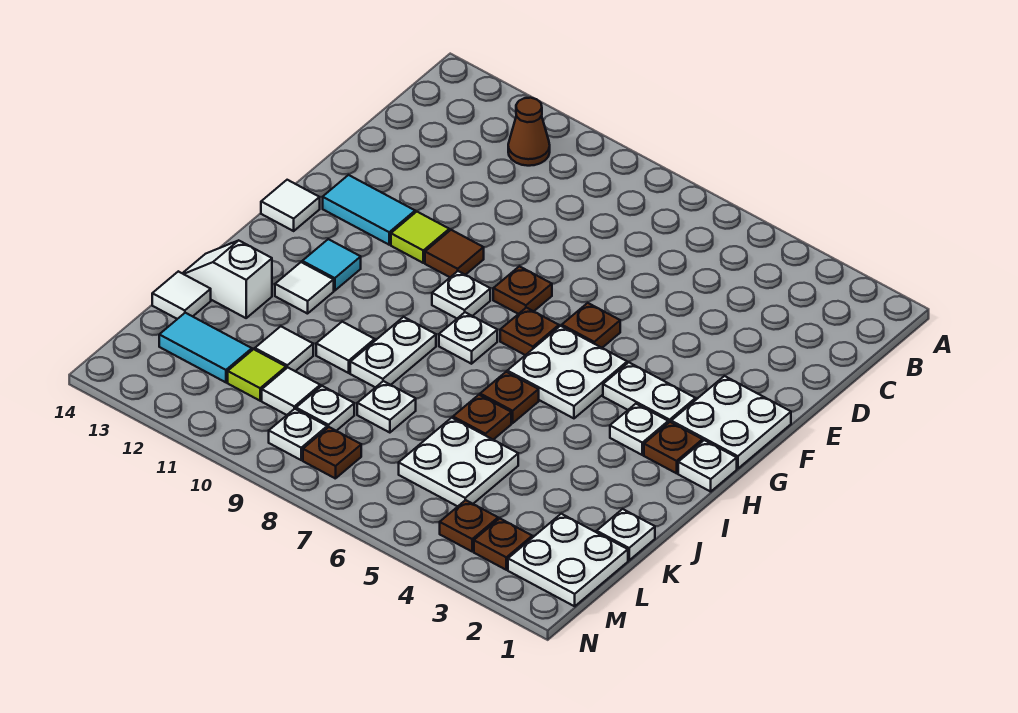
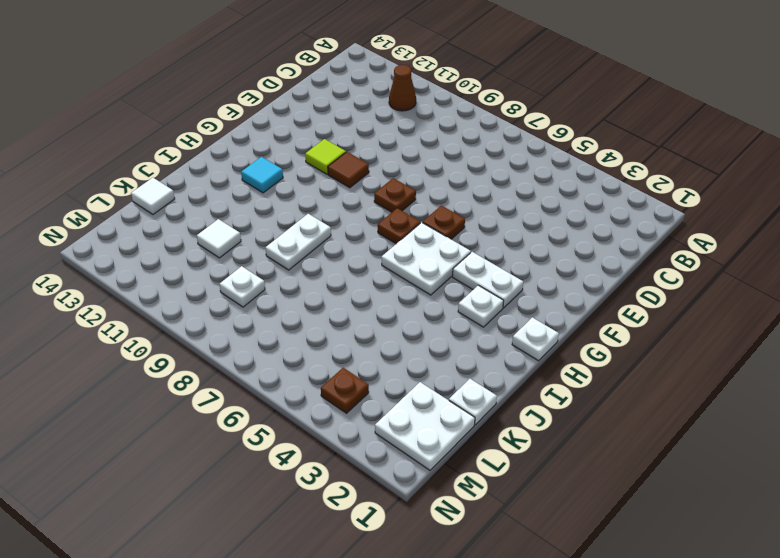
none -> white plate F1:G2 level 1
none -> cyan tile F12:F13 level 1
none -> white plate G9 level 1
none -> white tile G14 level 1

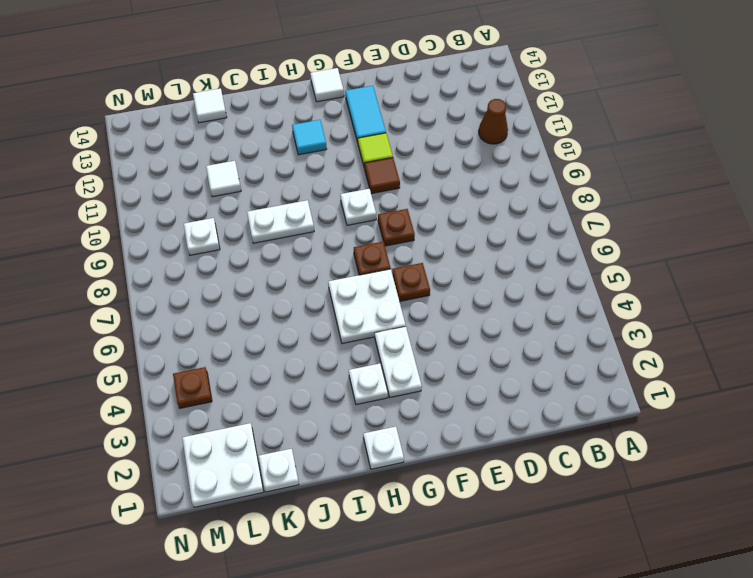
none -> white plate F1:G2 level 1
none -> brown plate H2 level 1
none -> white plate H8 level 1
none -> brown plate I6 level 1

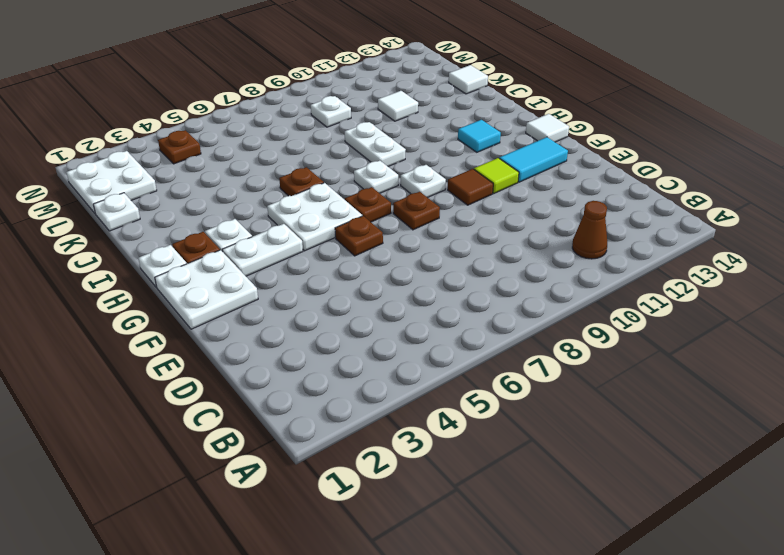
none -> white tile I12 level 1
none -> brown plate J6 level 1
none -> white tile J10 level 1
none -> white slope J13:J14 level 1 top 13

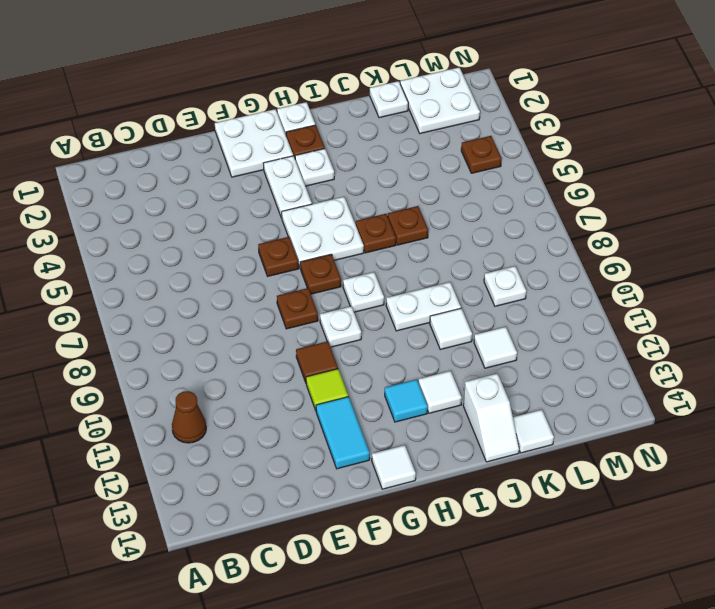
none -> white plate K5:L6 level 1
none -> white plate K8 level 1
none -> white tile L10 level 1
none -> lime tile L11 level 1

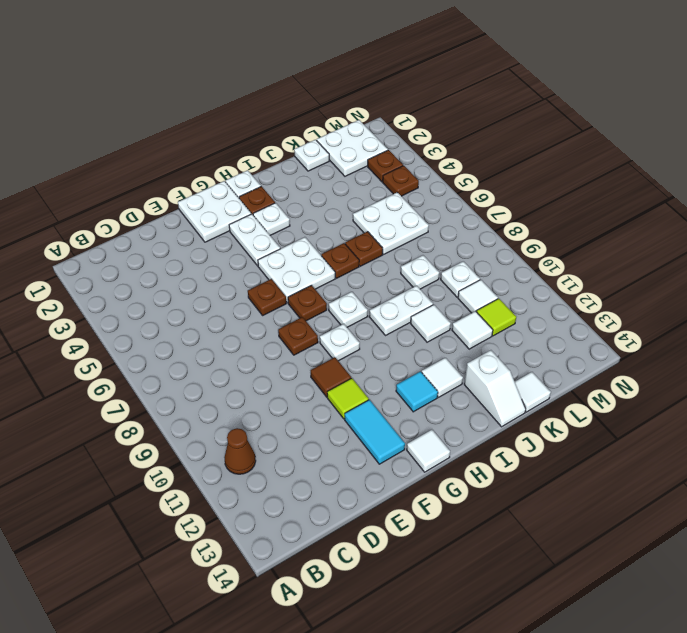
none -> cyan tile L12:L13 level 1
none -> brown plate M8 level 1
none -> white plate M9 level 1

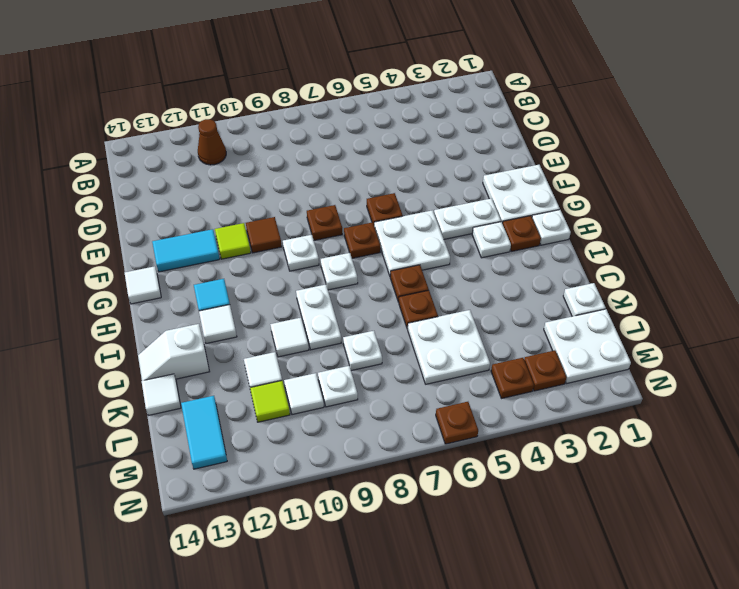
cyan tile L13:M13 level 1 -> cyan tile L12:L13 level 1
brown plate N6 level 1 -> brown plate M8 level 1
none -> white plate M9 level 1

